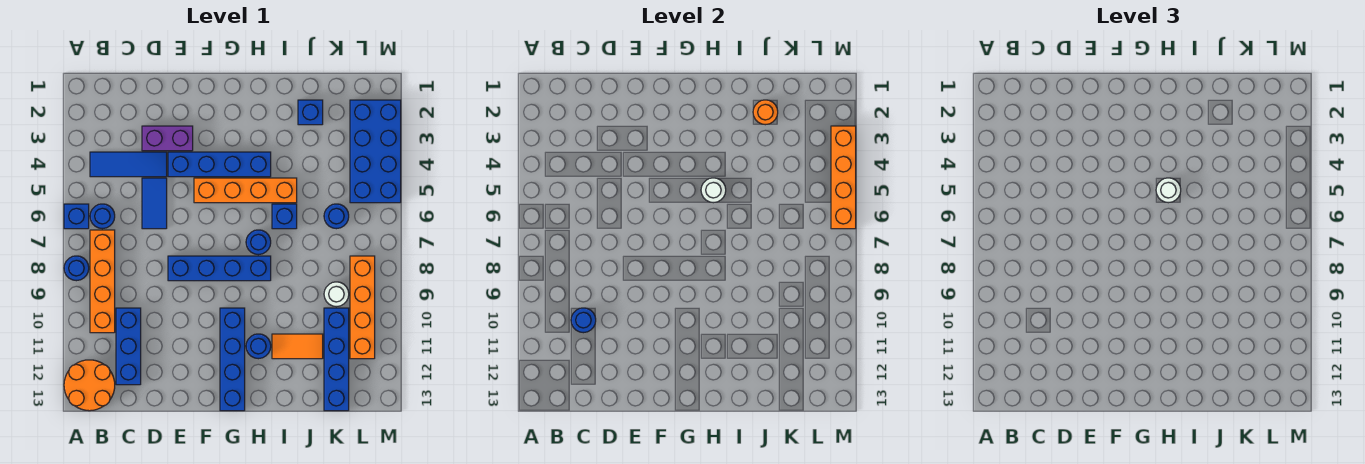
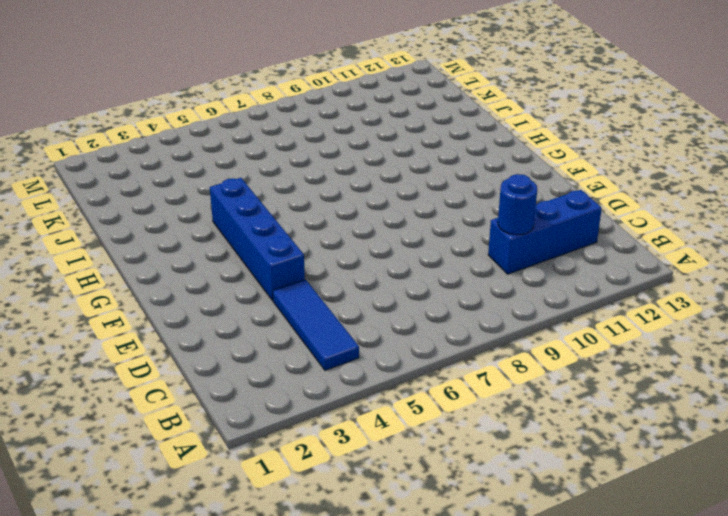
none -> blue brick A6 level 1
none -> blue round brick A8 level 1
none -> orange round brick A12:B13 level 1

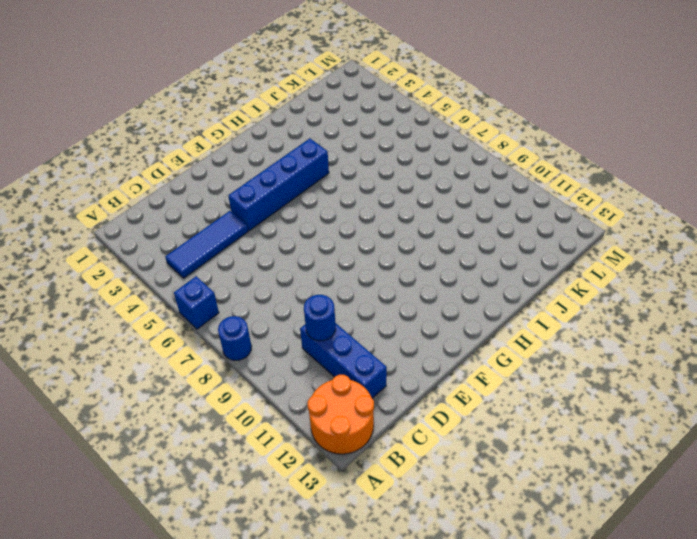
none -> blue round brick B6 level 1
none -> orange brick B7:B10 level 1
none -> purple brick D3:E3 level 1

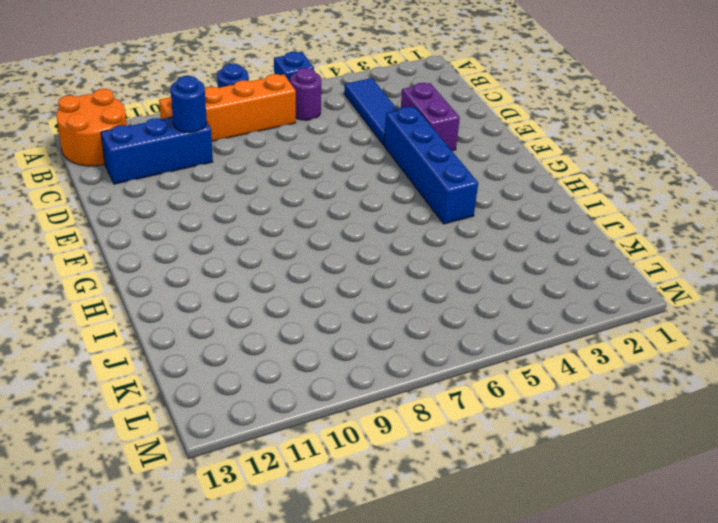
purple round brick B6 level 1 -> blue round brick B6 level 1
none -> blue tile D5:D6 level 1
none -> blue brick E8:H8 level 1
none -> orange brick F5:I5 level 1

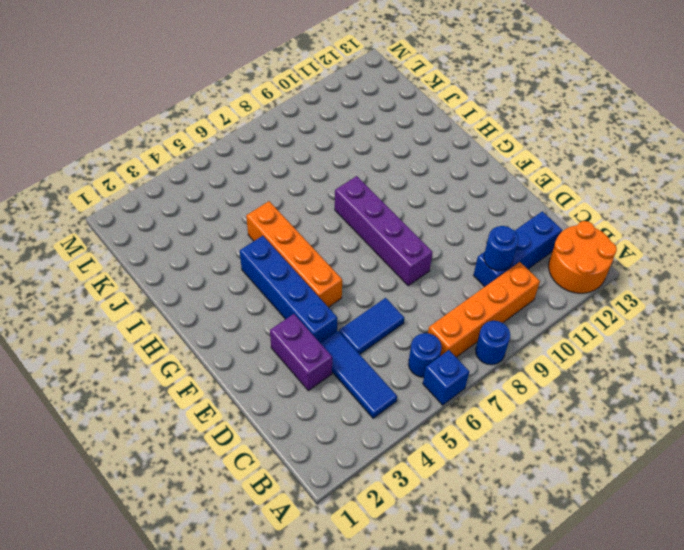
purple brick E8:H8 level 1 -> blue brick E8:H8 level 1
none -> blue brick G10:G13 level 1
none -> blue round brick H7 level 1
none -> blue round brick H11 level 1

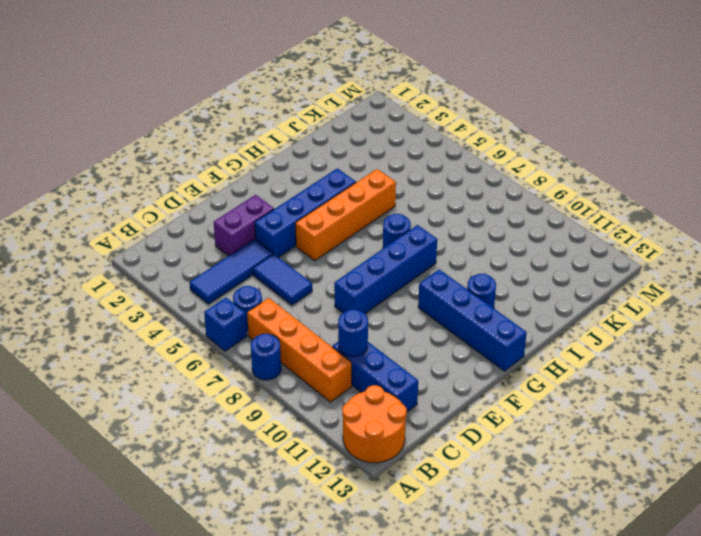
none -> blue brick I6 level 1
none -> orange tile I11:J11 level 1
none -> blue brick J2 level 1

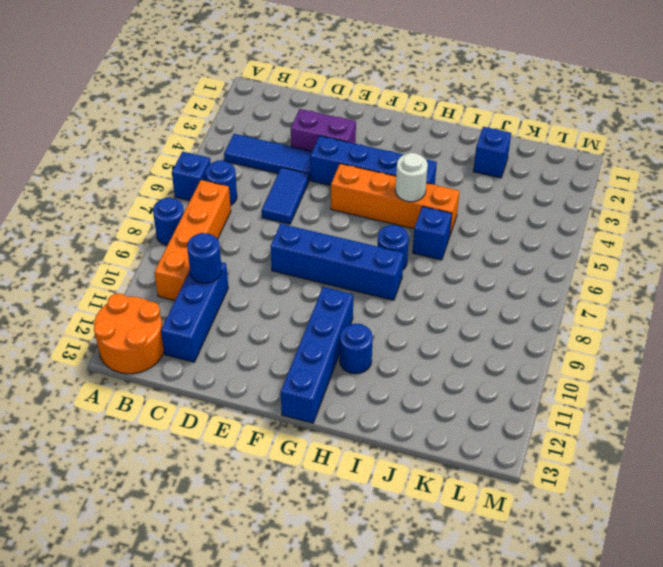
none -> orange tile I11:J11 level 1
none -> blue round brick K6 level 1
none -> white round brick K9 level 1

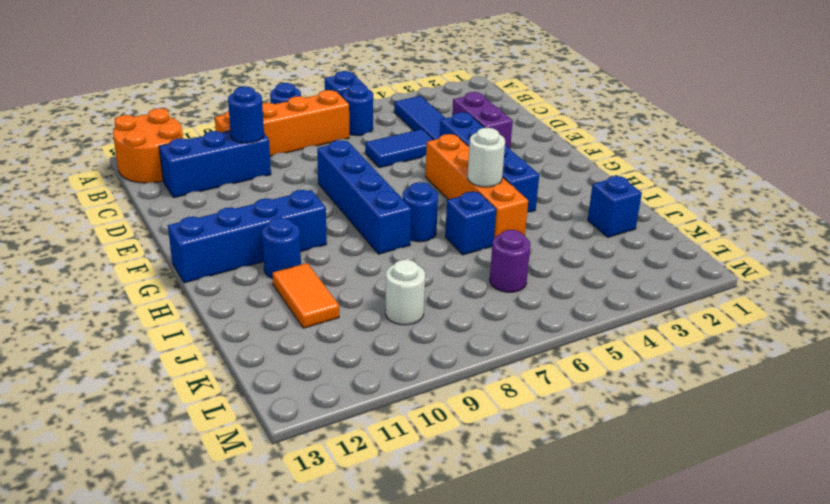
purple round brick K6 level 1 -> blue round brick K6 level 1
none -> blue brick K10:K13 level 1
none -> blue brick L2:M5 level 1
none -> orange brick L8:L11 level 1

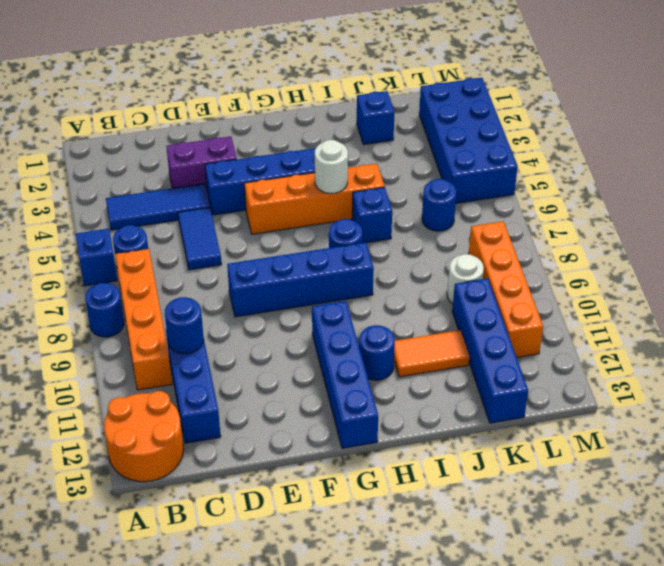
none -> orange round brick J2 level 2
none -> orange brick M3:M6 level 2
none -> white round brick H5 level 3

